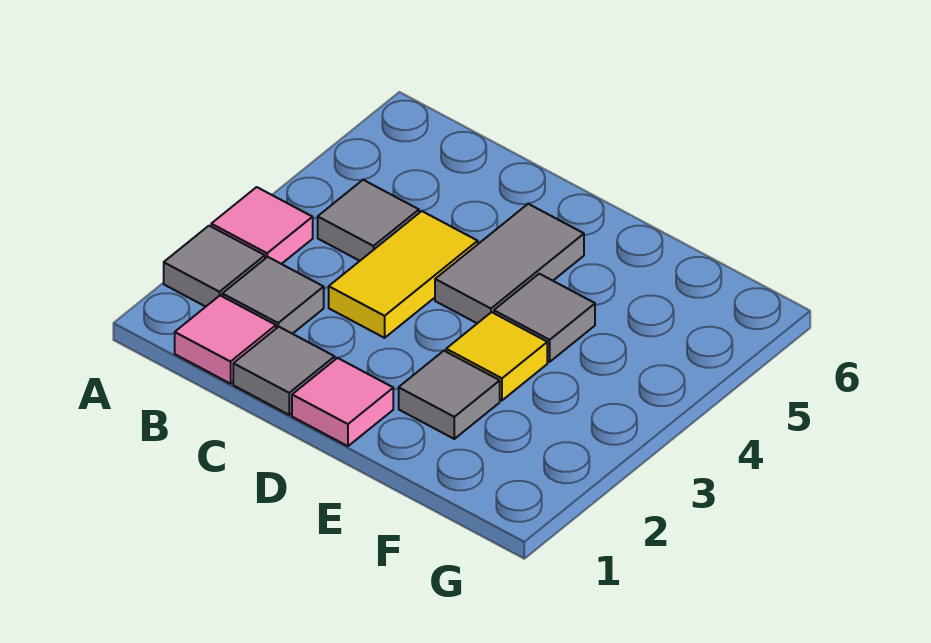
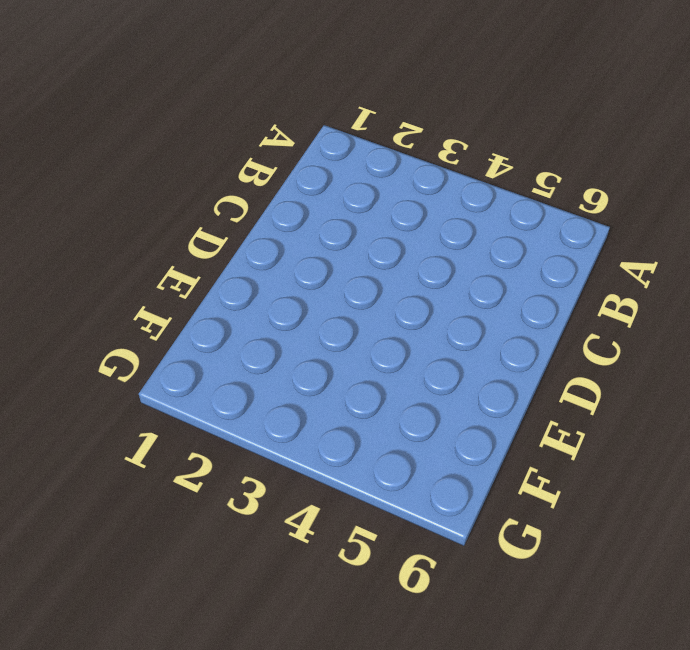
none -> grey tile A2 level 1
none -> pink tile A3 level 1
none -> pink tile B1 level 1

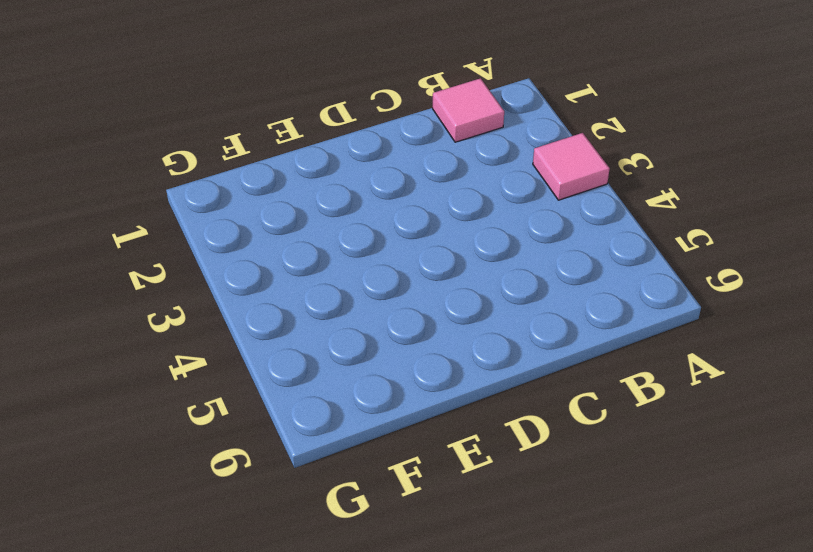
none -> grey tile A2 level 1
none -> grey tile B2 level 1
none -> grey tile B4 level 1

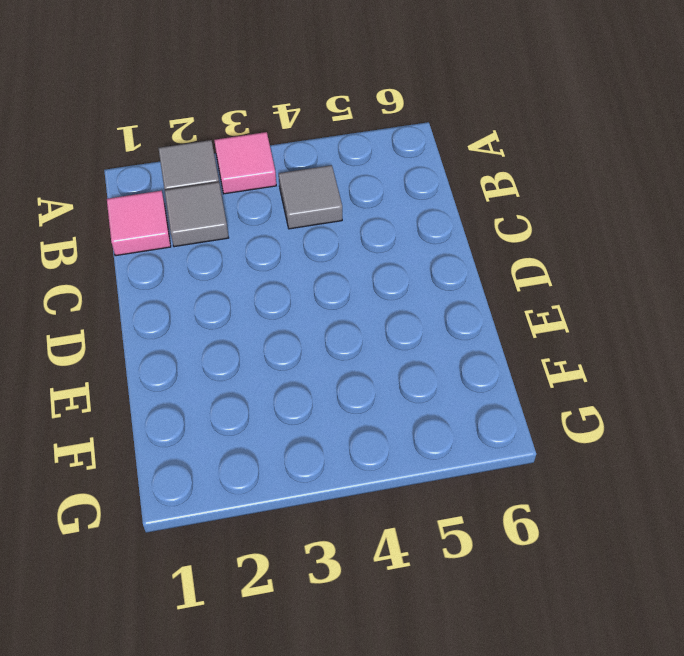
none -> grey tile C1 level 1
none -> yellow tile C3:C4 level 1
none -> pink tile D1 level 1

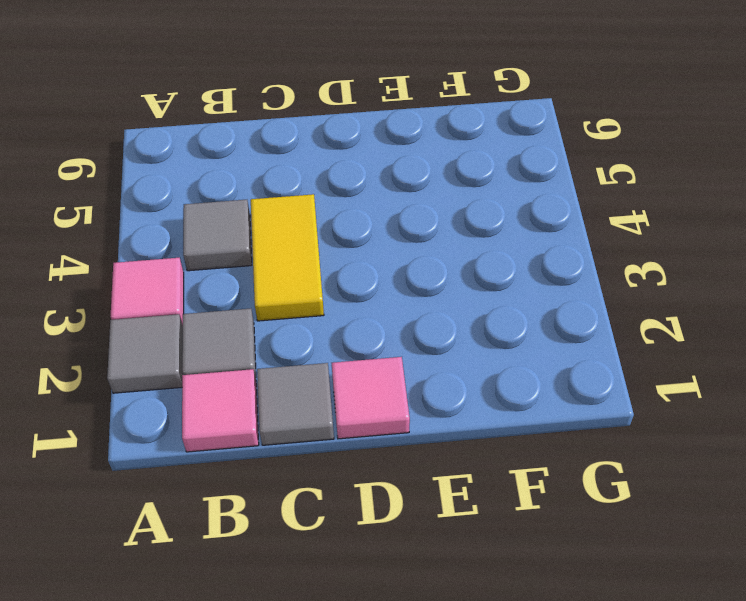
none -> grey tile D4:D5 level 1
none -> grey tile E2 level 1
none -> yellow tile E3 level 1

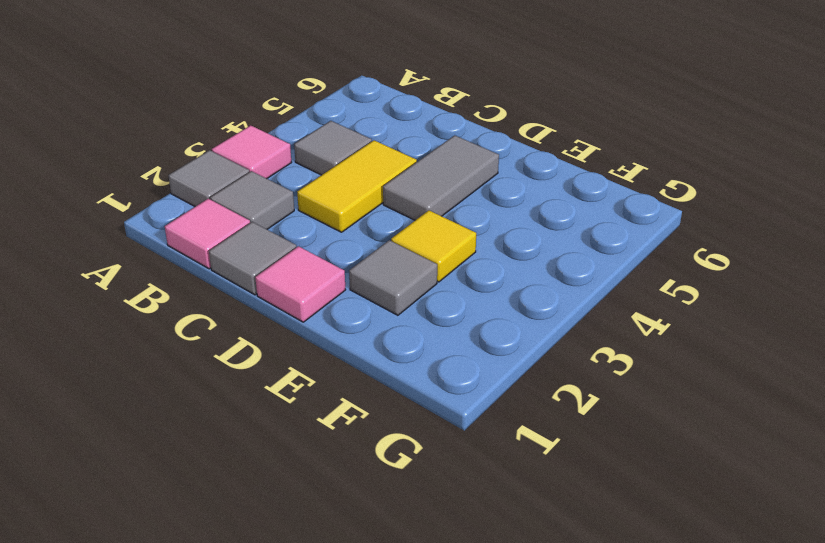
none -> grey tile E4 level 1

